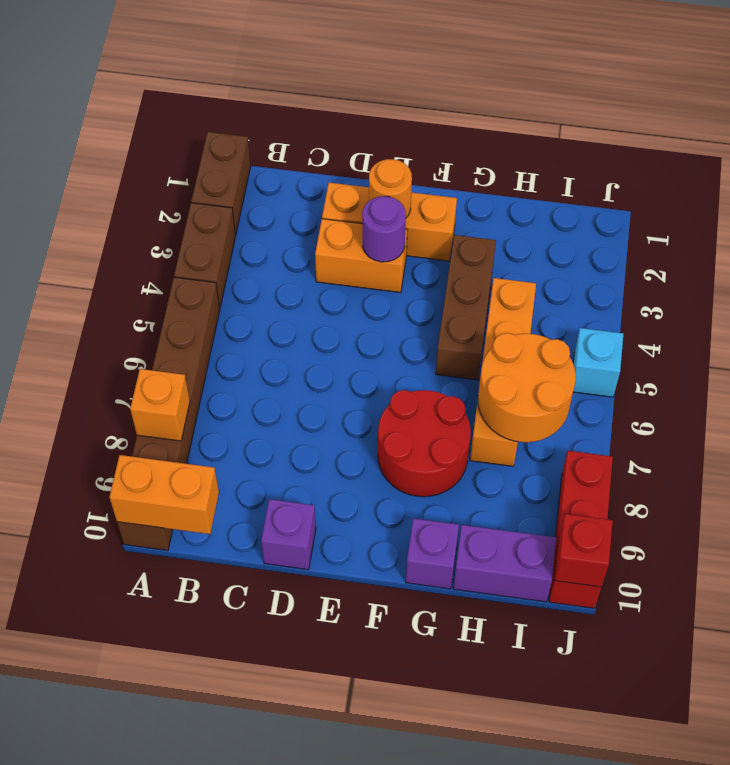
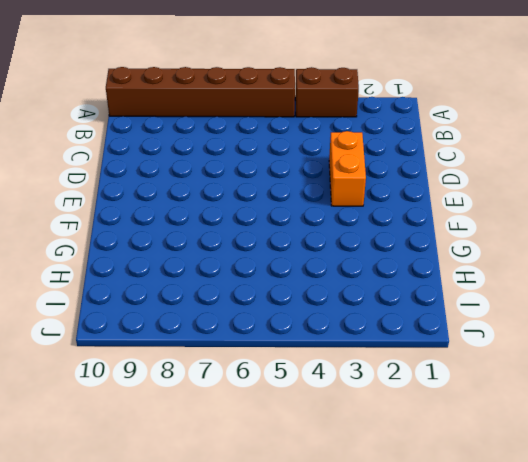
none -> brown brick A1:A2 level 1
none -> orange brick D2:F2 level 1
none -> purple brick D10 level 1

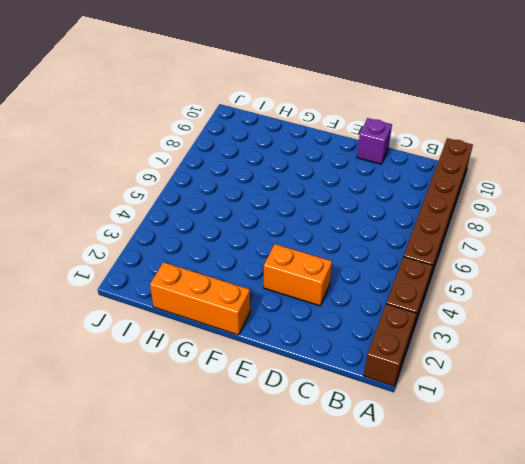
orange brick F1:H1 level 1 -> orange brick D2:F2 level 1
none -> red round brick F7:G8 level 1
none -> brown brick G3:G5 level 1
none -> purple brick G10 level 1

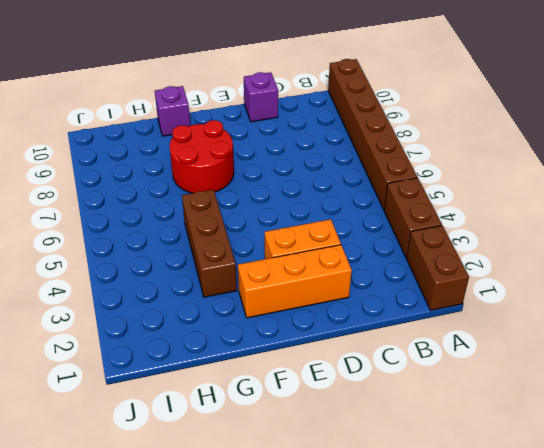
none -> orange brick H4:H7 level 1
none -> purple brick H10:I10 level 1
none -> cyan brick J5 level 1

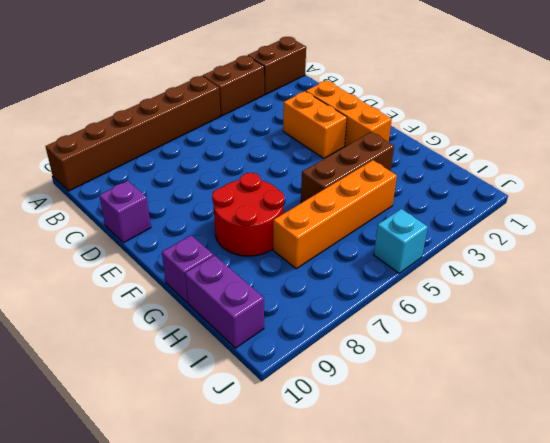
none -> red brick J8:J10 level 1
none -> orange brick A8 level 2
none -> orange brick A10:B10 level 2

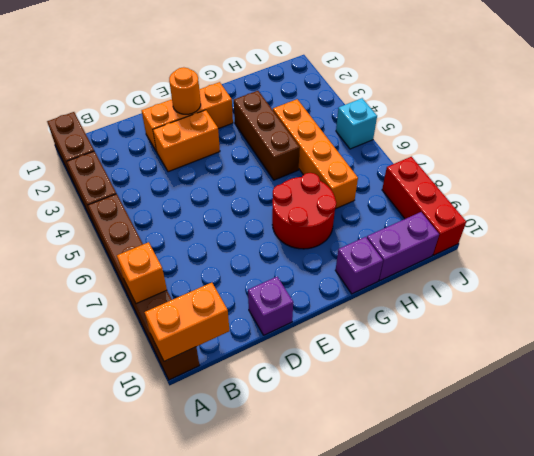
none -> purple round brick E3 level 2
none -> orange round brick H6:I7 level 2
none -> red brick J10 level 2

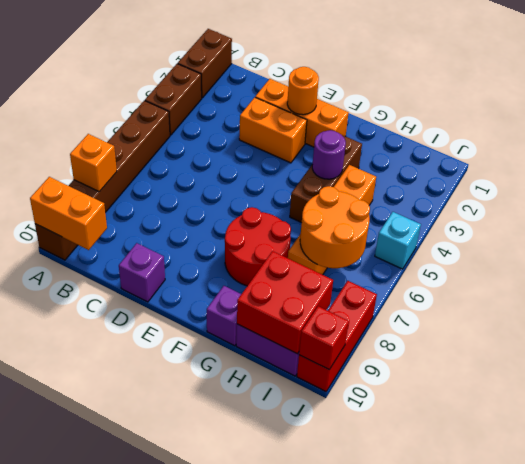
purple round brick G4 level 2 -> purple round brick E3 level 2
red brick H9:I10 level 2 -> none

